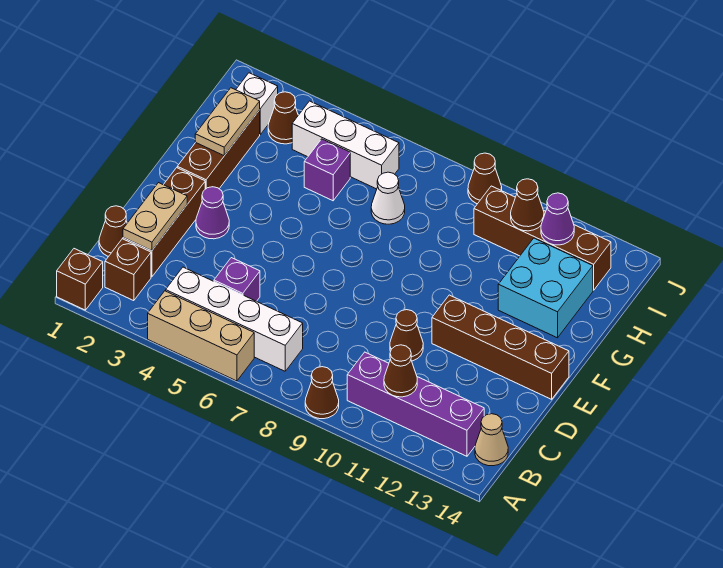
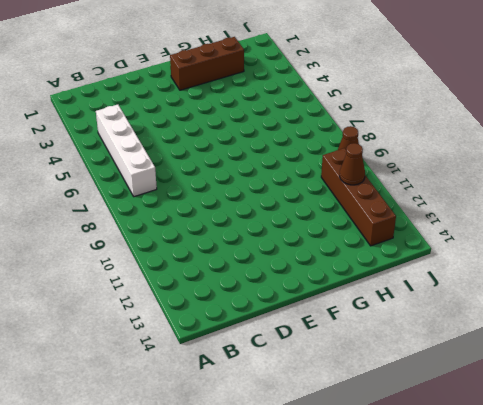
none -> brown brick A1 level 1
none -> tan brick A4:A6 level 1
none -> brown cone A9 level 1

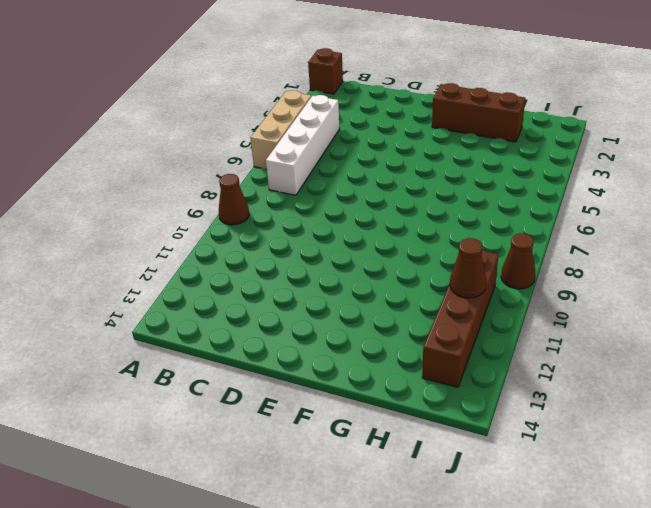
none -> brown brick B2 level 1
none -> purple brick B10:B13 level 1
none -> tan cone B14 level 1

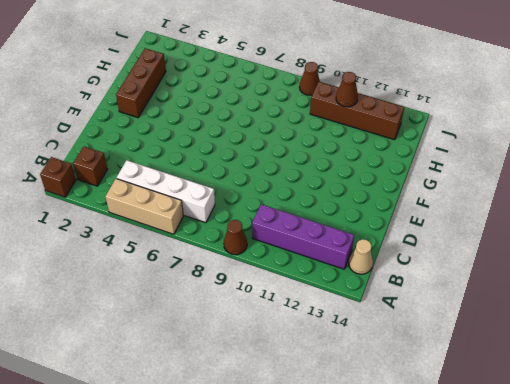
none -> brown cone C1 level 1
none -> brown brick C2:E2 level 1
none -> purple brick C5 level 1

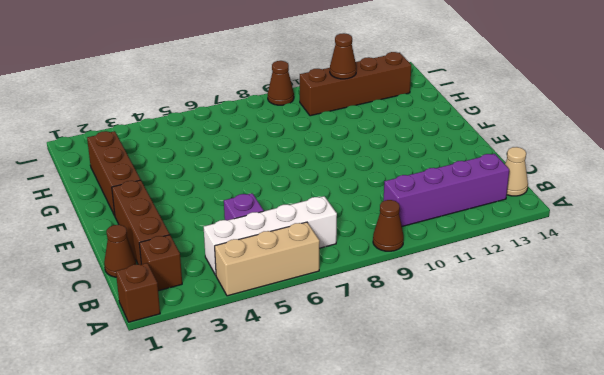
none -> brown cone D10 level 1
none -> purple cone E3 level 1
none -> brown brick E11:E14 level 1

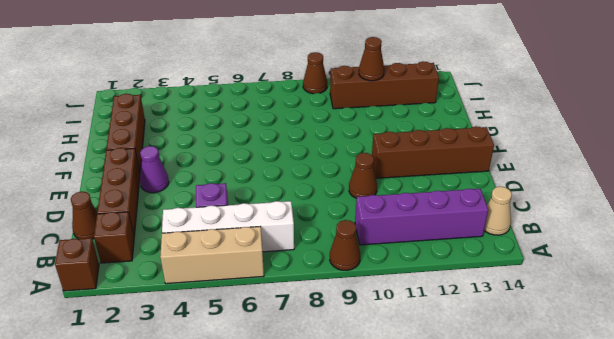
none -> cyan brick G12:H13 level 1
none -> purple brick H5 level 1
none -> white cone H7 level 1

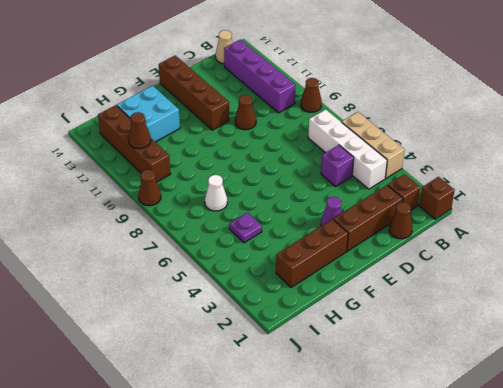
purple plate H5 level 1 -> purple brick H5 level 1
none -> white brick I2 level 1
none -> brown cone I3 level 1
none -> white brick I4:I6 level 1

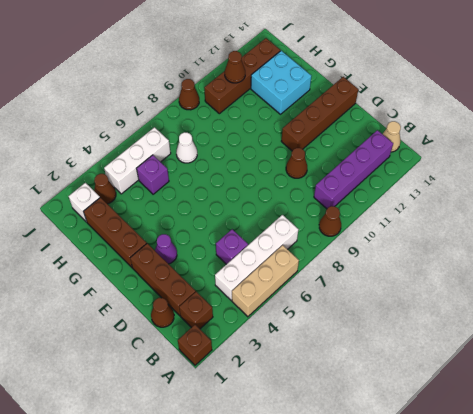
none -> brown cone B11 level 2
none -> tan plate C2:D2 level 2
none -> tan plate G2:H2 level 2

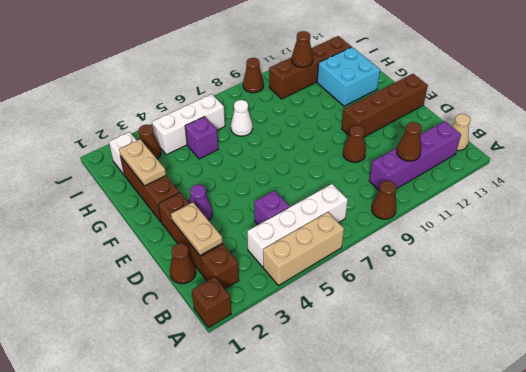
none -> purple cone I12 level 2

